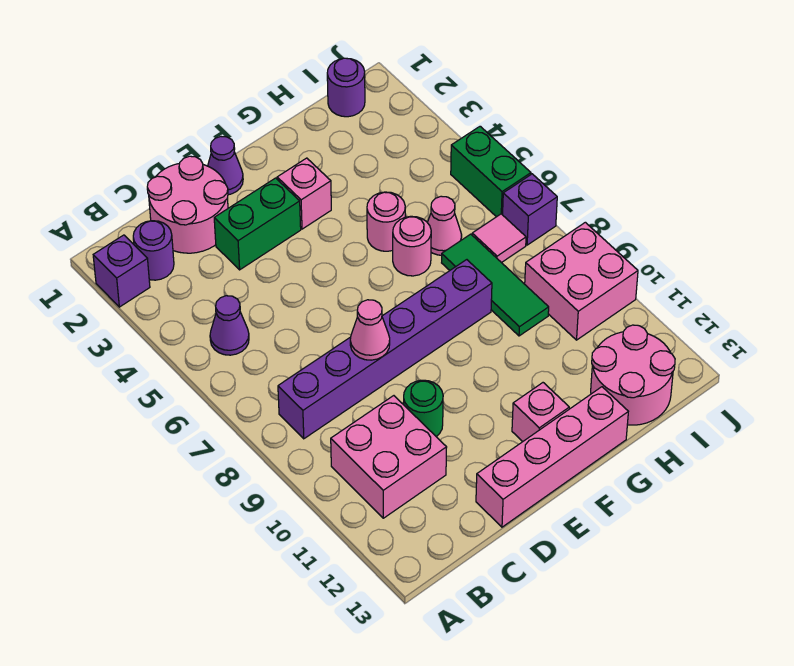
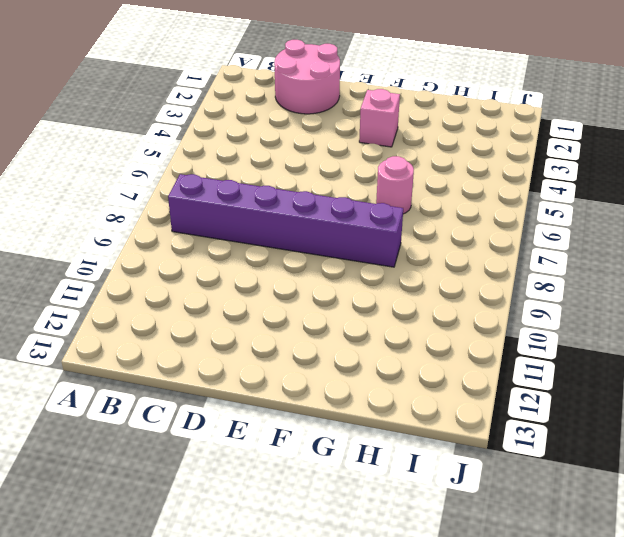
none -> purple brick A2 level 1
none -> purple round brick B2 level 1
none -> purple cone B5 level 1

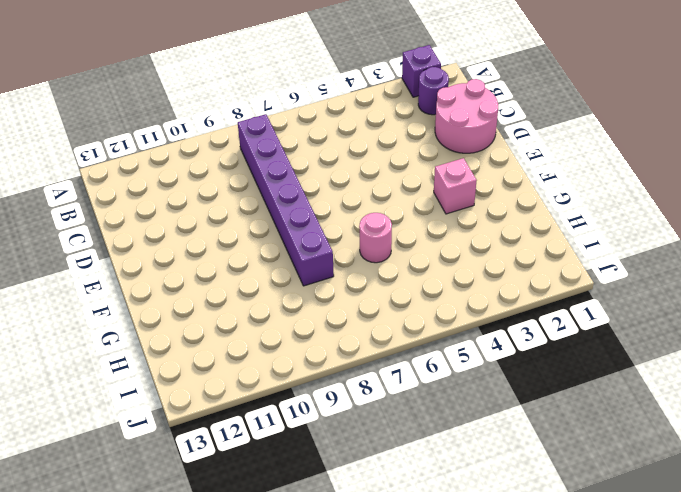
none -> purple cone B5 level 1
none -> pink brick B10:C11 level 1
none -> green brick D3:E3 level 1

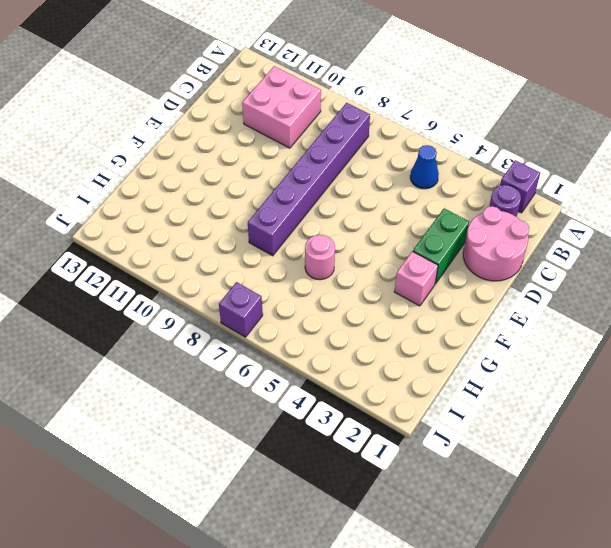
blue cone B5 level 1 -> purple cone B5 level 1
none -> green round brick D10 level 1
none -> pink brick D13:G13 level 1
none -> purple cone E1 level 1

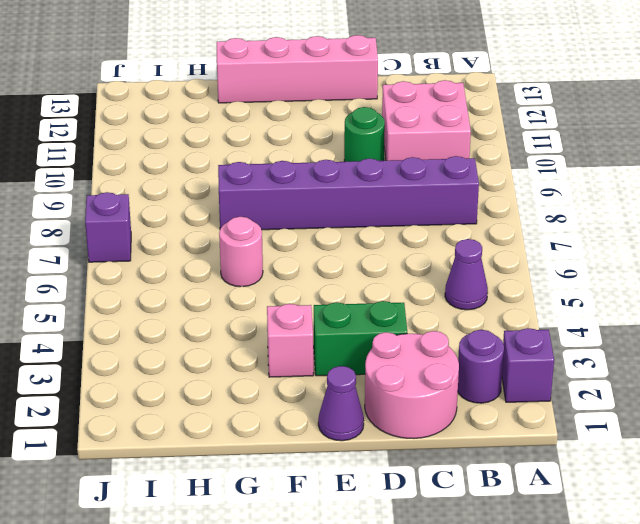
none -> pink brick F12 level 1
none -> pink round brick G5 level 1
none -> pink cone H6 level 1

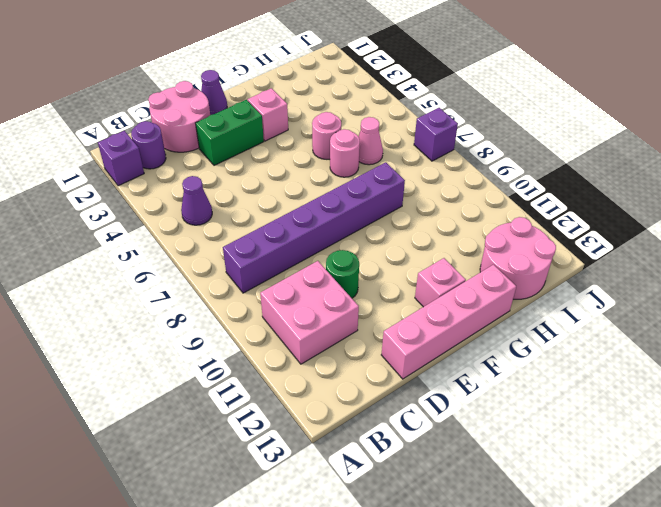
none -> green tile H7:H9 level 1
none -> purple round brick I1 level 1
none -> pink tile I7 level 1

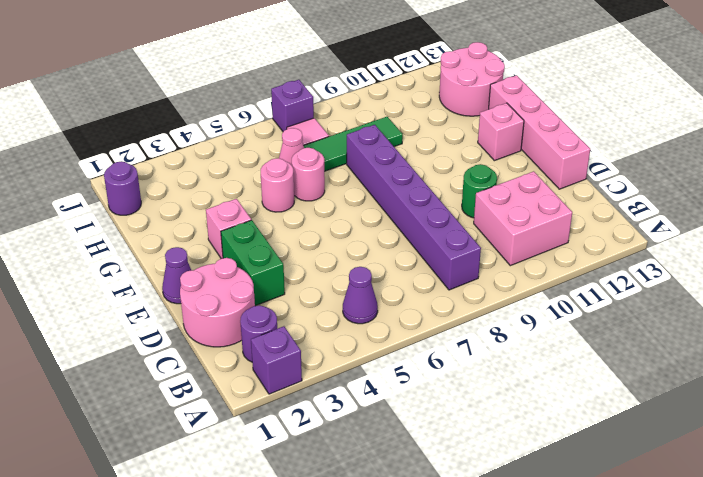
none -> pink brick I9:J10 level 1
none -> green brick J5:J6 level 1
none -> pink cone D8 level 2

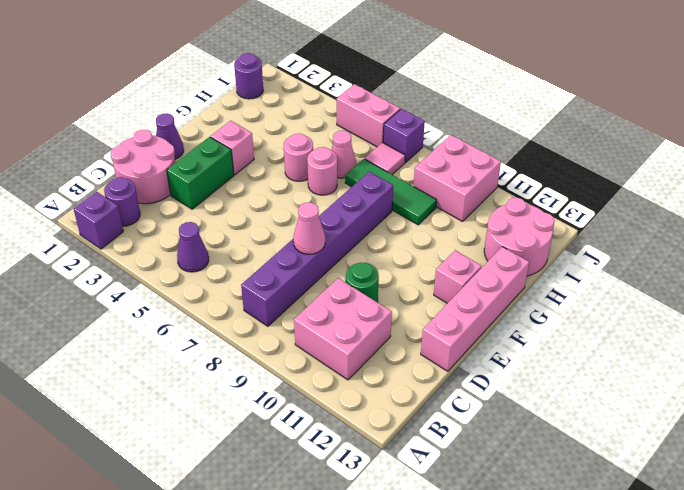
pink brick J5:J6 level 1 -> green brick J5:J6 level 1

